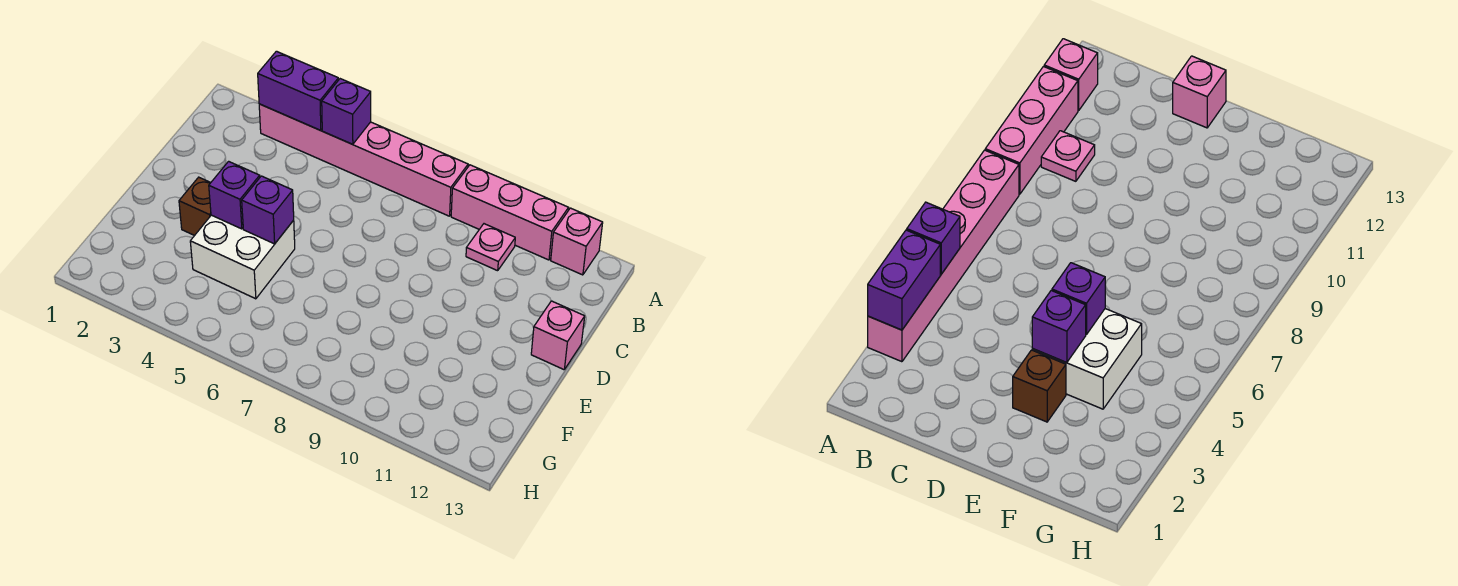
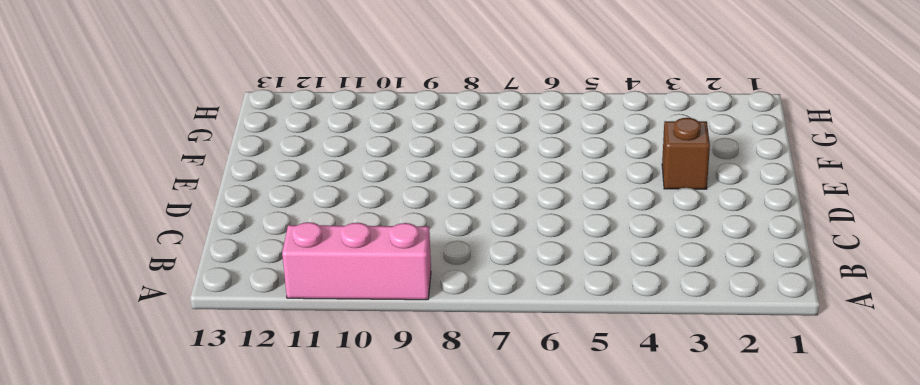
none -> pink brick A3:A8 level 1
none -> pink brick A12 level 1

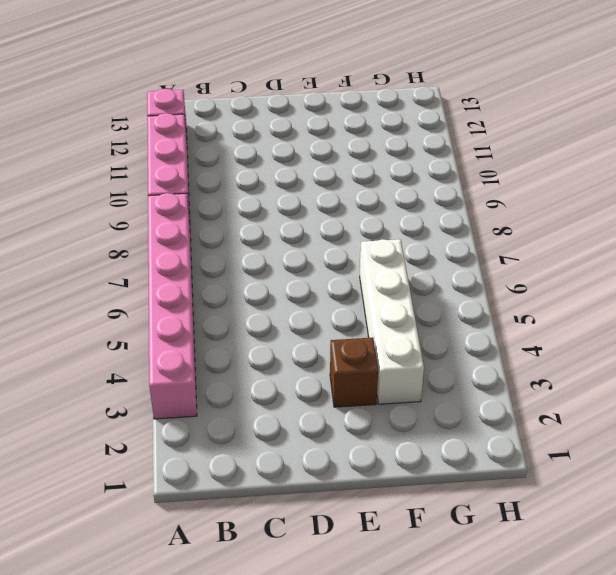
white brick F3:F6 level 1 -> white brick E4:F5 level 1
none -> pink plate B10 level 1
none -> pink brick D13 level 1

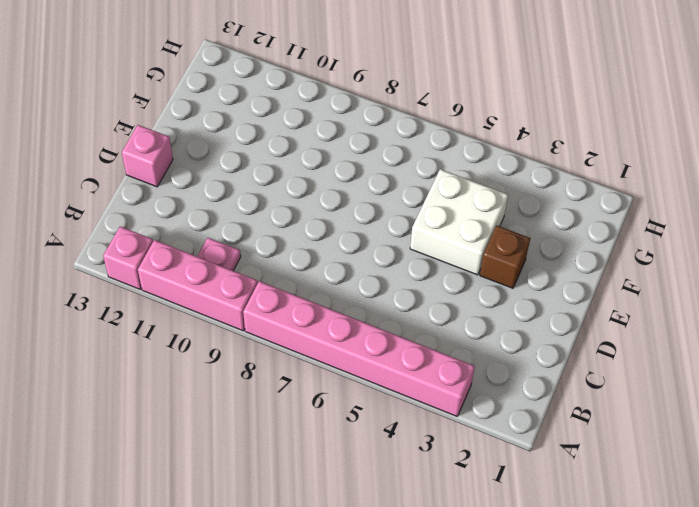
none -> purple brick A3:A4 level 2
none -> purple brick A5 level 2

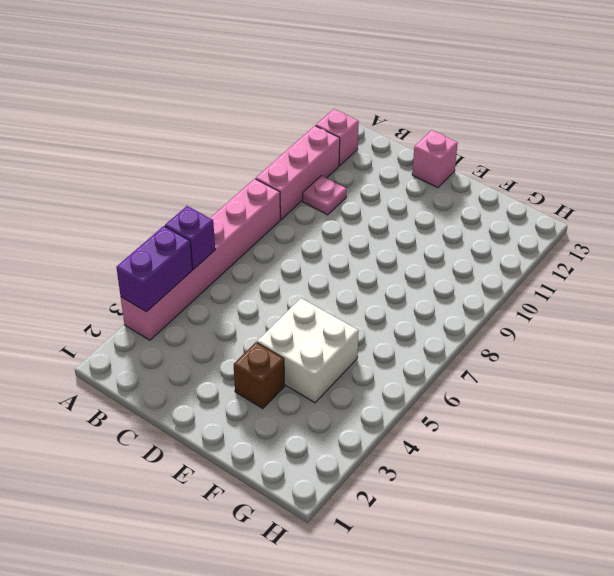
none -> purple brick E4 level 2
none -> purple brick E5 level 2

